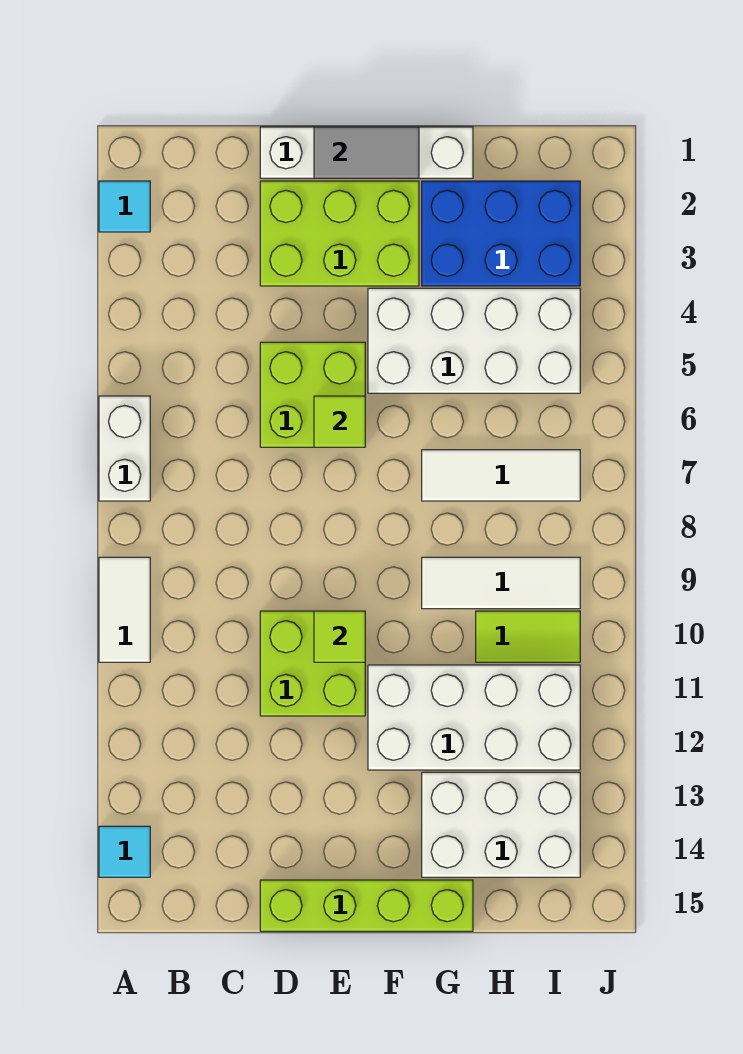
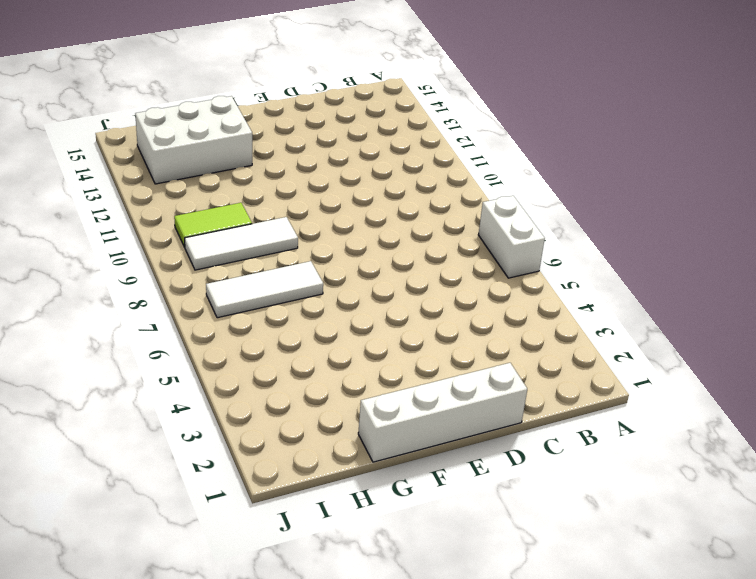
none -> cyan tile A2 level 1
none -> white tile A9:A10 level 1
none -> cyan tile A14 level 1

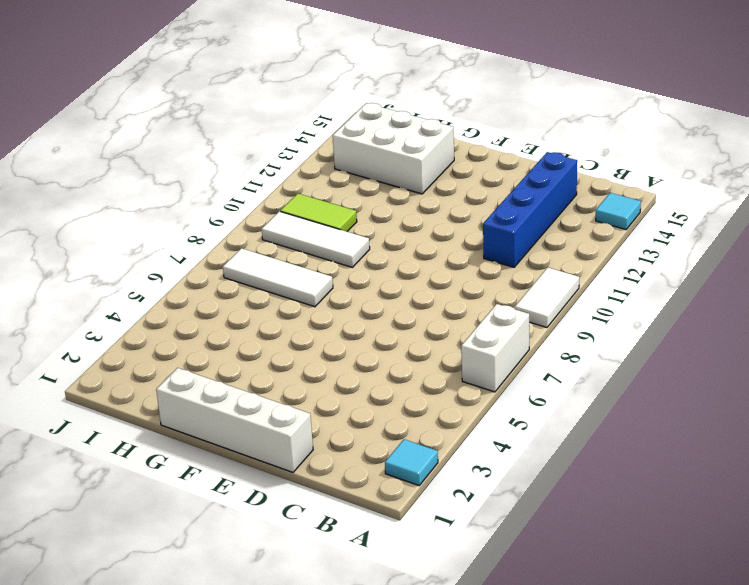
blue brick C11:C14 level 1 -> none
none -> lime brick D2:F3 level 1
none -> lime brick D5:E6 level 1
none -> lime brick D10:E11 level 1

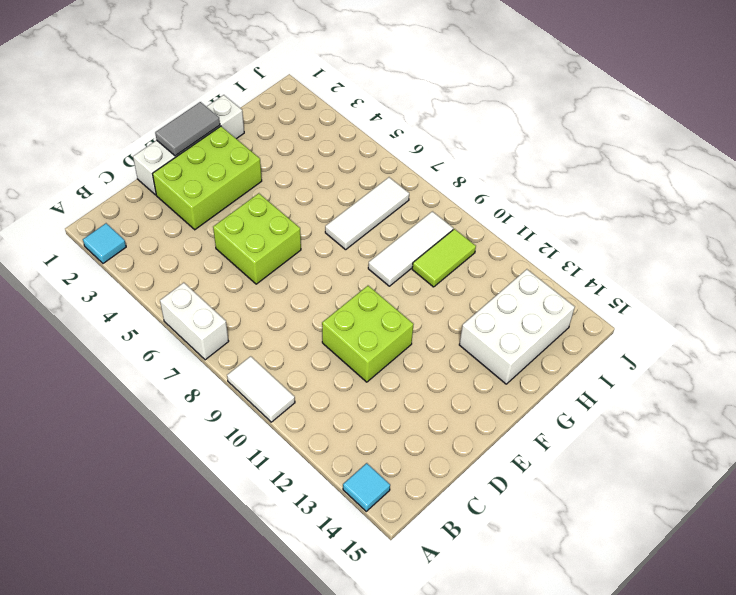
none -> lime brick D15:G15 level 1
none -> white brick F4:I5 level 1
none -> white brick F11:I12 level 1

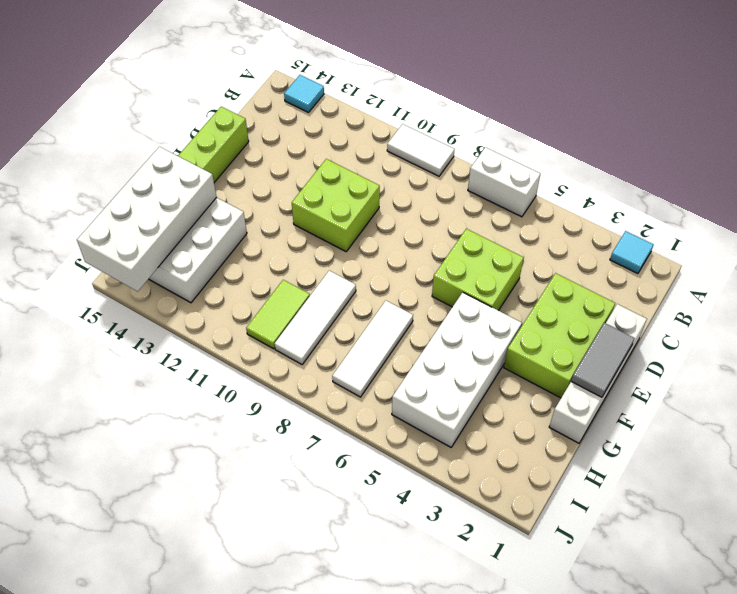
white brick G14:J15 level 2 -> white brick F11:I12 level 1
none -> blue brick G2:I3 level 1
none -> lime tile E6 level 2
none -> lime tile E10 level 2

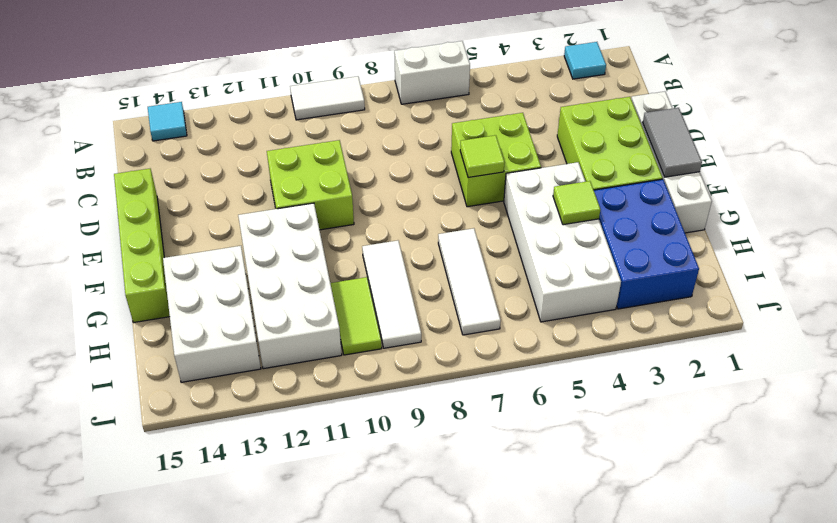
lime tile G4 level 2 -> lime tile E10 level 2

